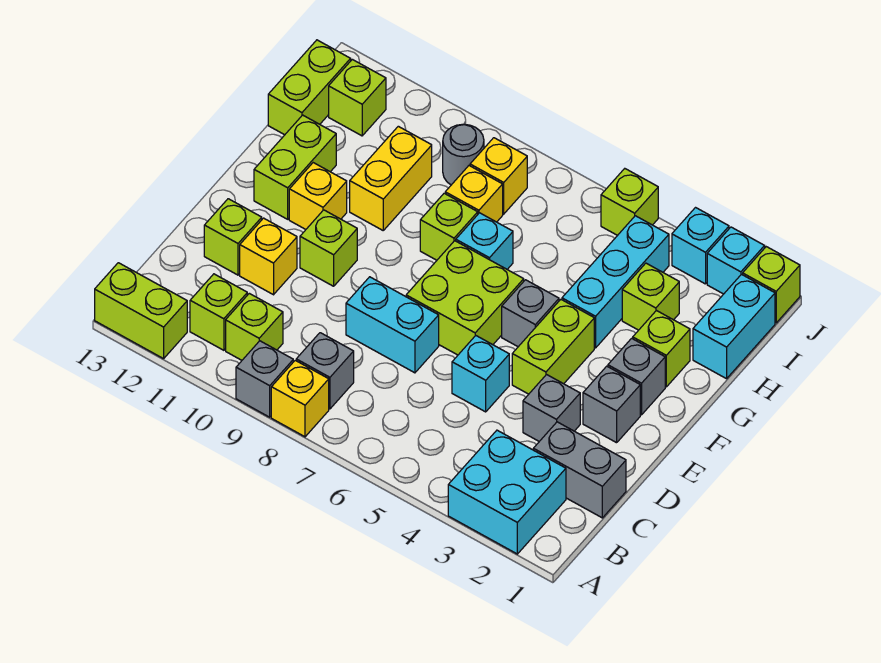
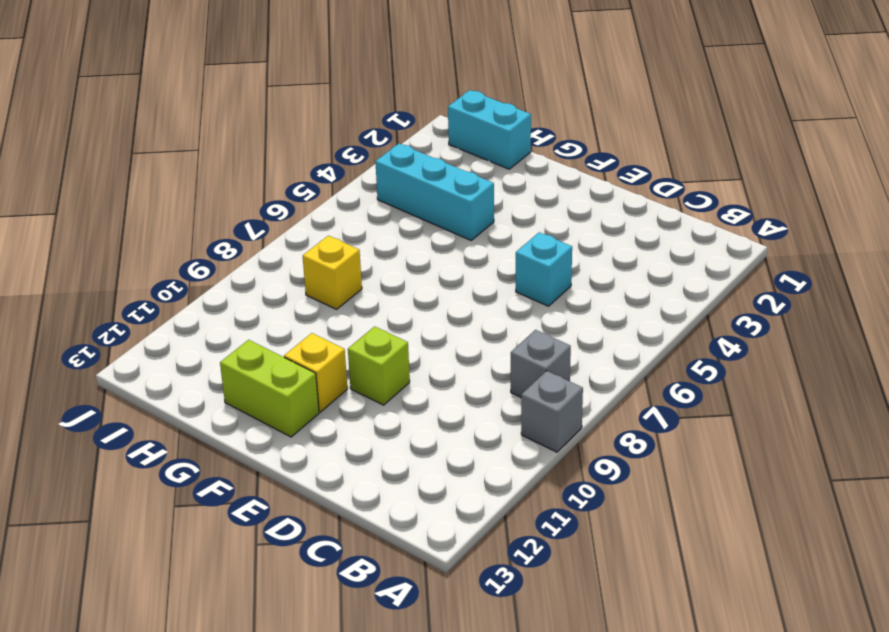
none -> cyan brick A2:B3 level 1
none -> yellow brick A8 level 1
none -> lime brick A12:A13 level 1
none -> lime brick B10 level 1

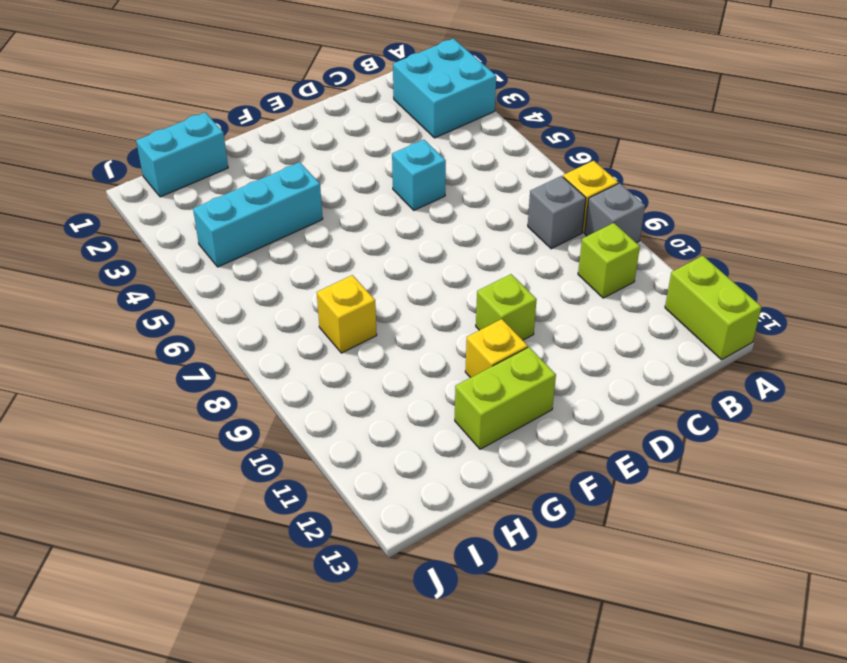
none -> lime brick B11 level 1
none -> grey brick C1:C2 level 1
none -> grey brick D3 level 1
none -> cyan brick D7:D8 level 1

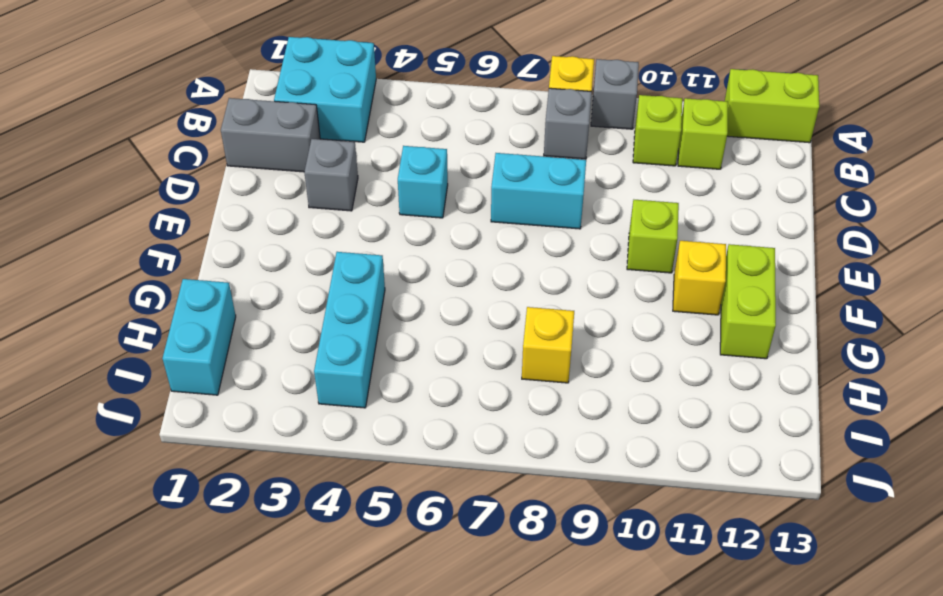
none -> yellow brick D11 level 1
none -> lime brick D12 level 1
none -> grey brick E2 level 1
none -> lime brick E4:F4 level 1

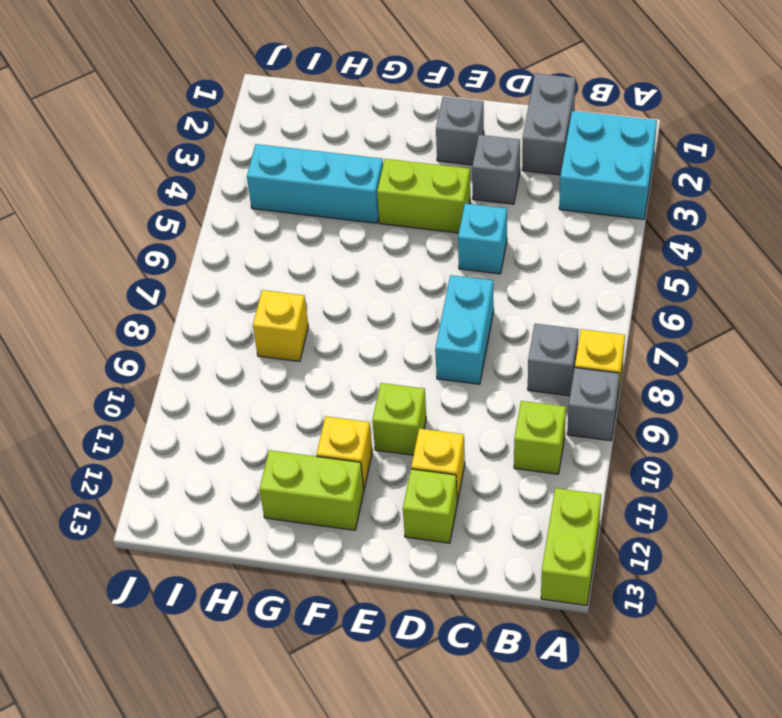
none -> lime brick B11 level 1
none -> lime brick E6:F7 level 1
none -> grey brick F2 level 1
none -> grey brick F5 level 1

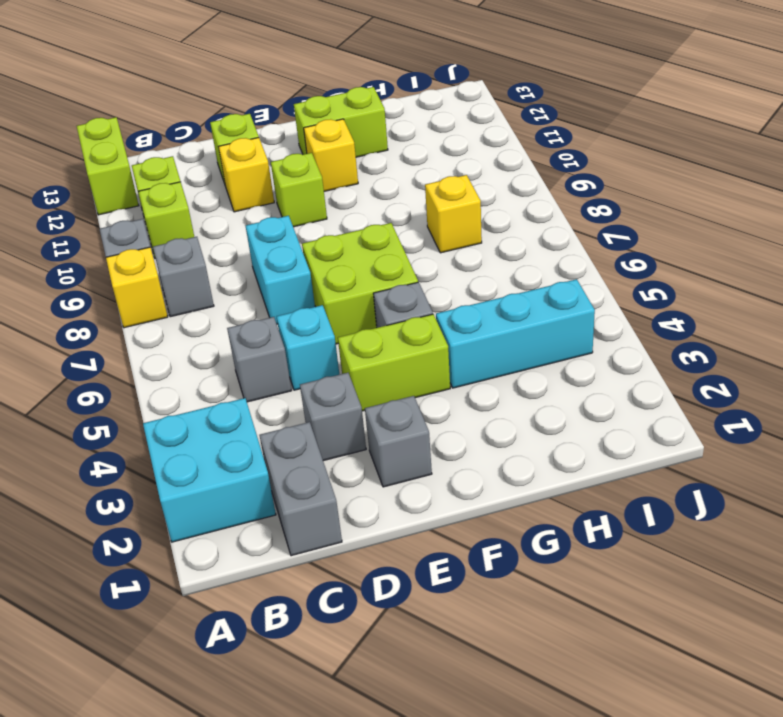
grey brick C5 level 1 -> grey brick F2 level 1
none -> lime brick G2 level 1
none -> cyan brick G7 level 1
none -> lime brick G8 level 1
none -> yellow brick G10:H10 level 1

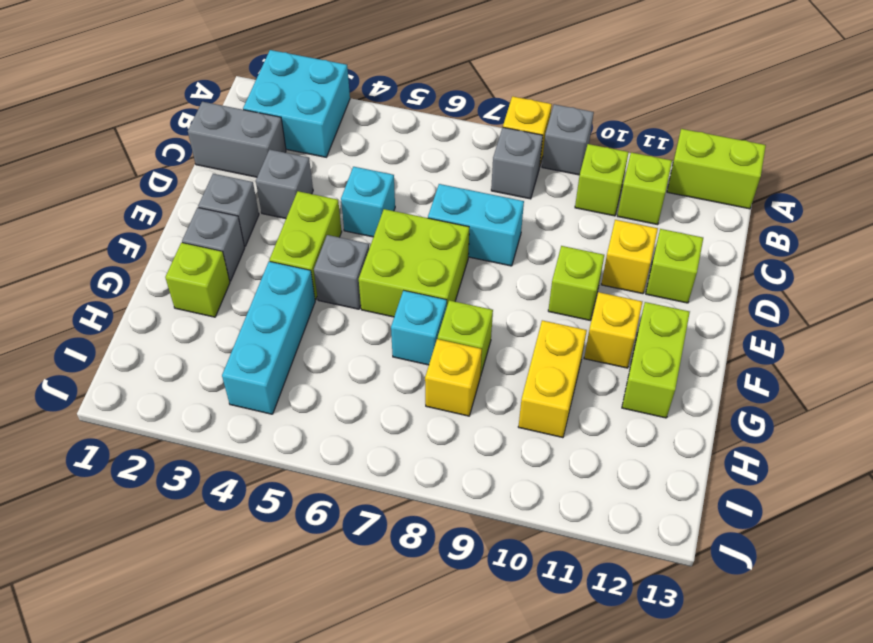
none -> cyan brick H1:I1 level 1
none -> lime brick H3 level 1
none -> lime brick H13:I13 level 1
none -> yellow brick I8 level 1

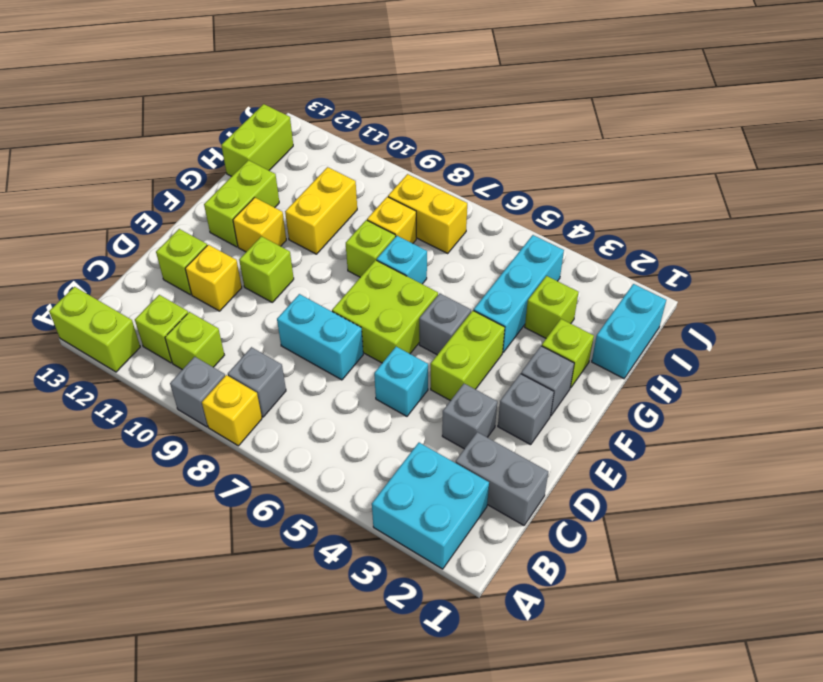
yellow brick I7:I8 level 1 -> yellow brick I8 level 1
none -> grey round brick I9 level 1
none -> lime brick I12 level 1
none -> lime brick J1 level 1
none -> cyan brick J2 level 1

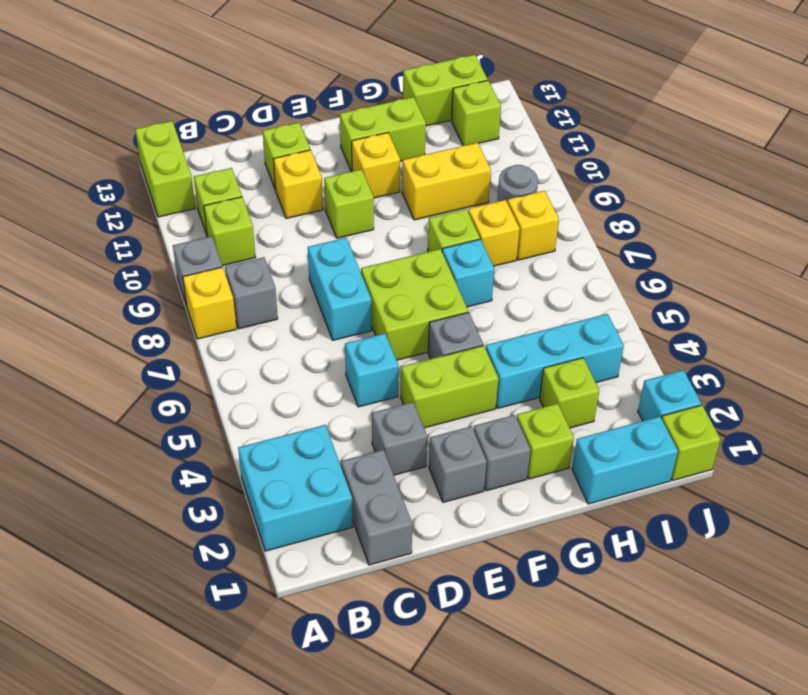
none -> cyan brick J3 level 1
none -> lime brick J5 level 1

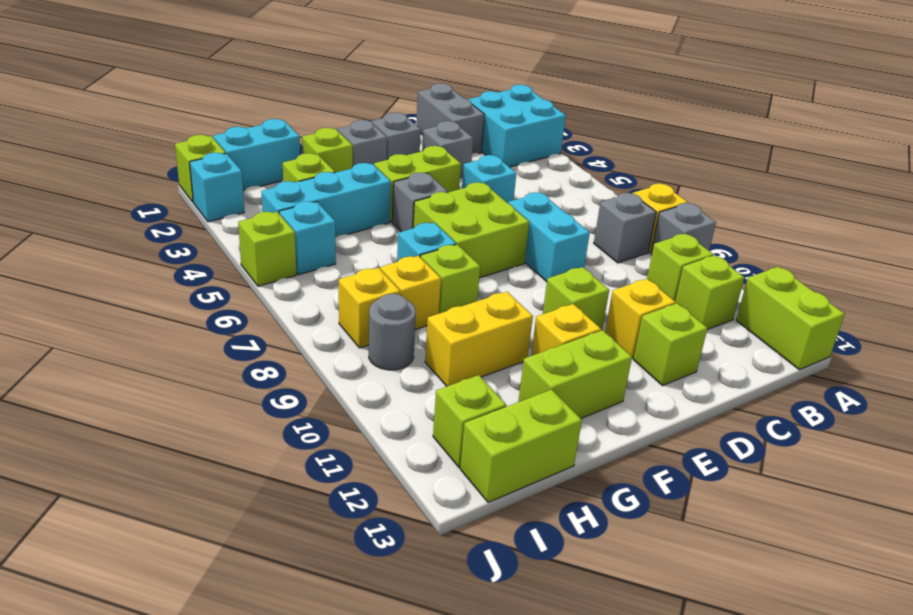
cyan brick I5 level 1 -> cyan brick J3 level 1

